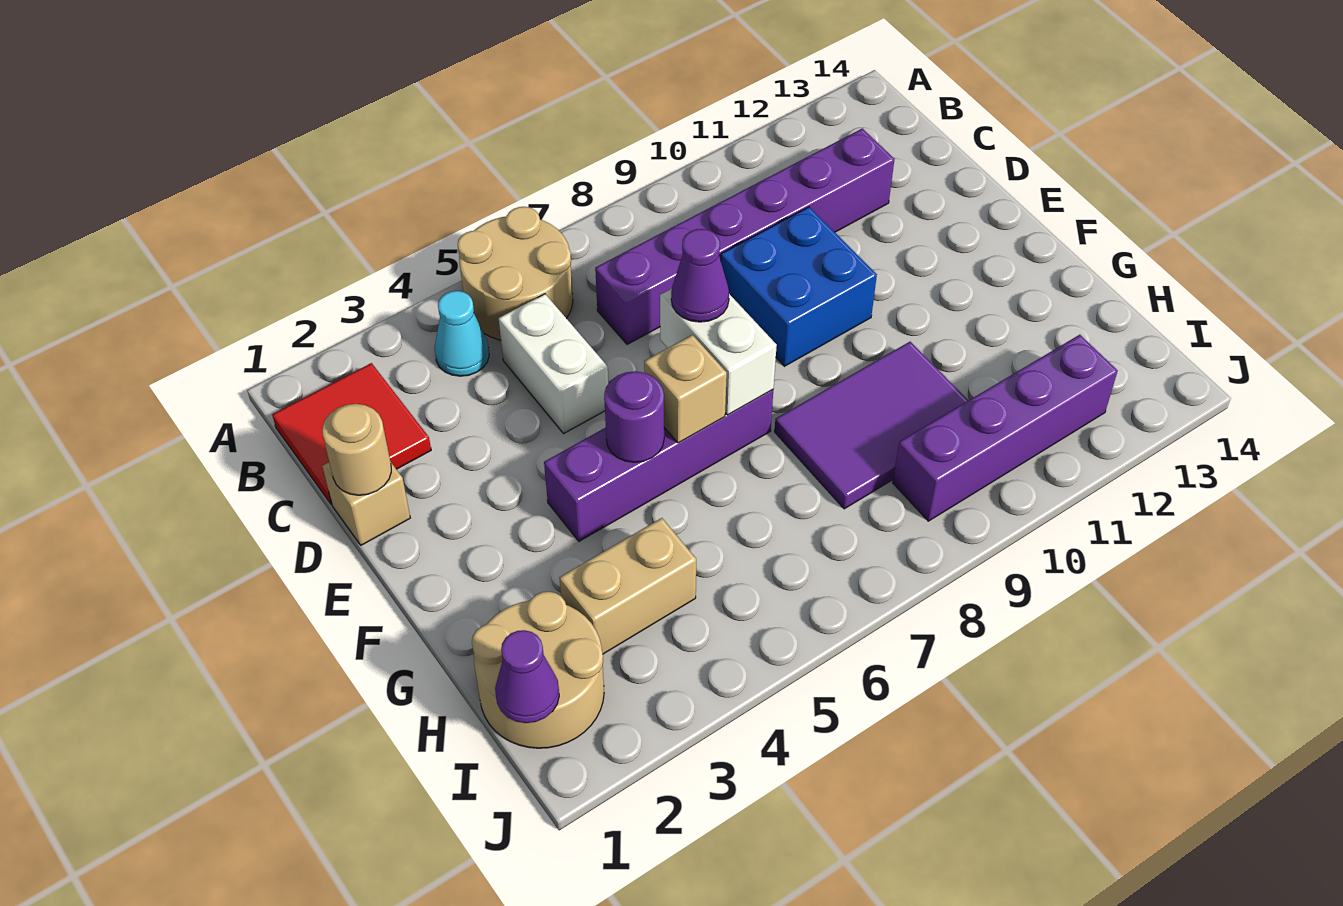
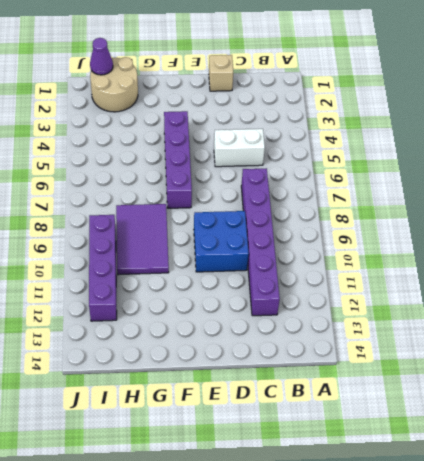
none -> tan round brick A5:B6 level 1
none -> red tile B1:C2 level 1
none -> cyan cone B4 level 1

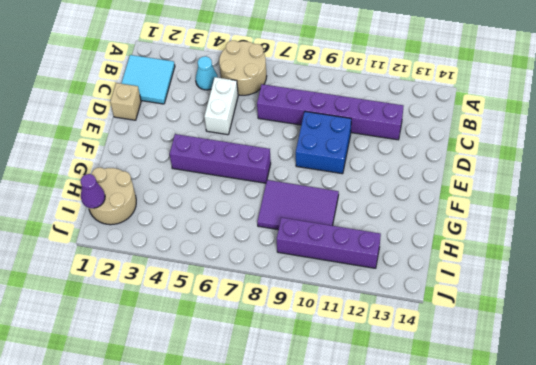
cyan tile B1:C2 level 1 -> red tile B1:C2 level 1
none -> tan brick H3:H4 level 1
none -> tan round brick D1 level 2
none -> white brick E7:F7 level 2

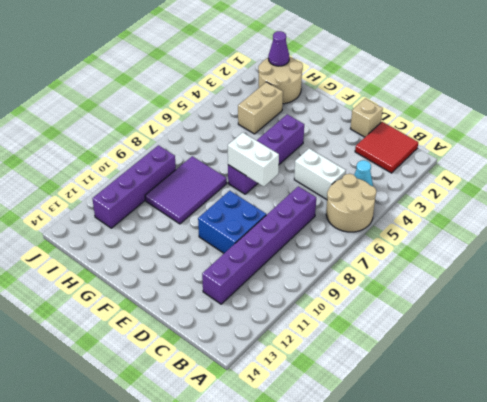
none -> tan round brick D1 level 2
none -> purple round brick F5 level 2
none -> tan brick F6 level 2

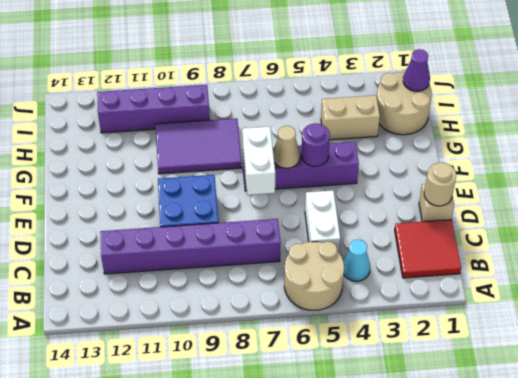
tan cone F6 level 2 -> tan brick F6 level 2
none -> purple cone E7 level 3

